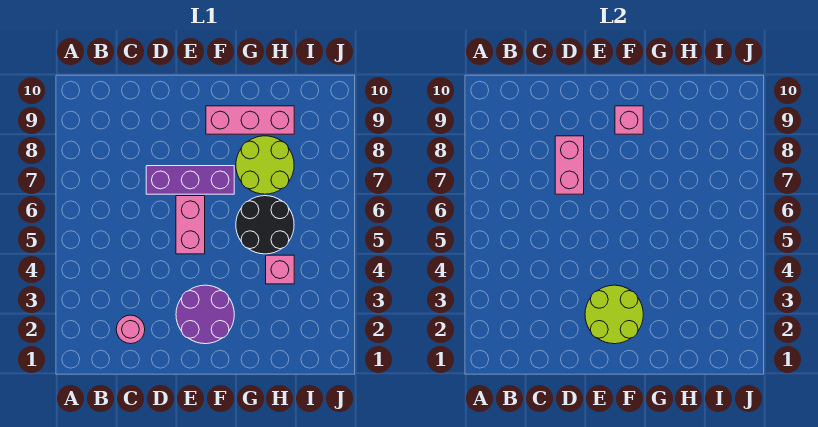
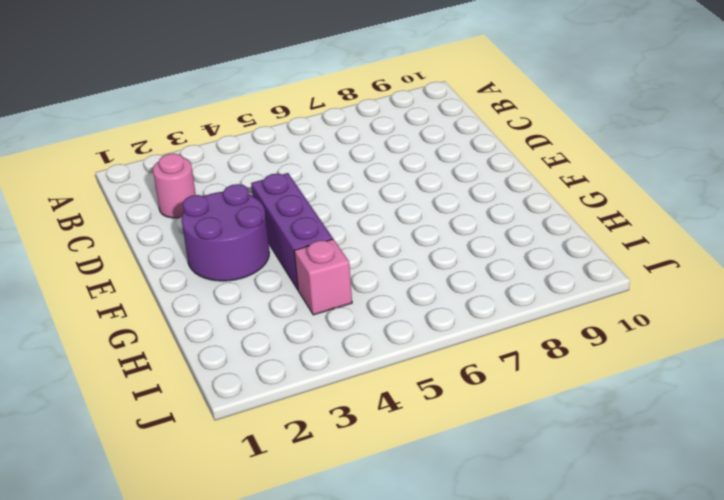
purple brick E4:G4 level 1 -> purple brick D7:F7 level 1
none -> pink brick E5:E6 level 1
none -> pink brick F9:H9 level 1

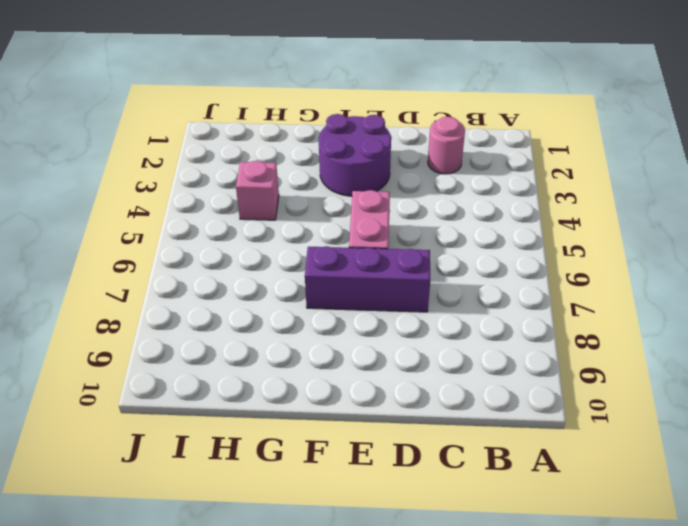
none -> pink brick F9:H9 level 1
none -> black round brick G5:H6 level 1

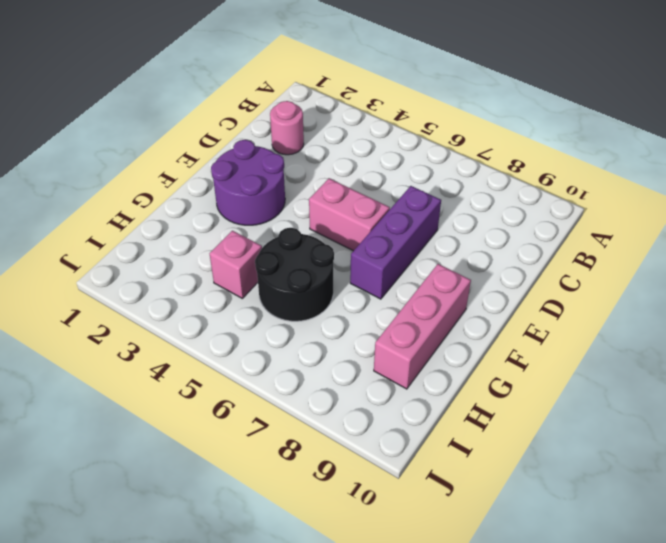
none -> lime round brick G7:H8 level 1
none -> pink brick D7:D8 level 2

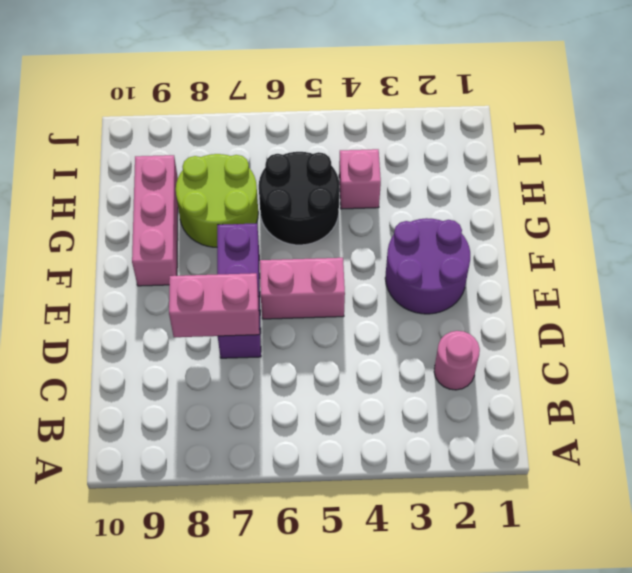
none -> lime round brick E2:F3 level 2
none -> pink brick F9 level 2

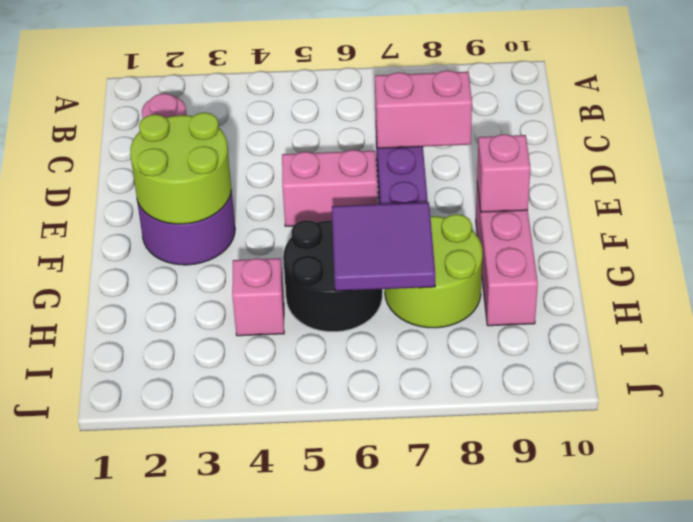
purple tile G6:H7 level 2 -> none

